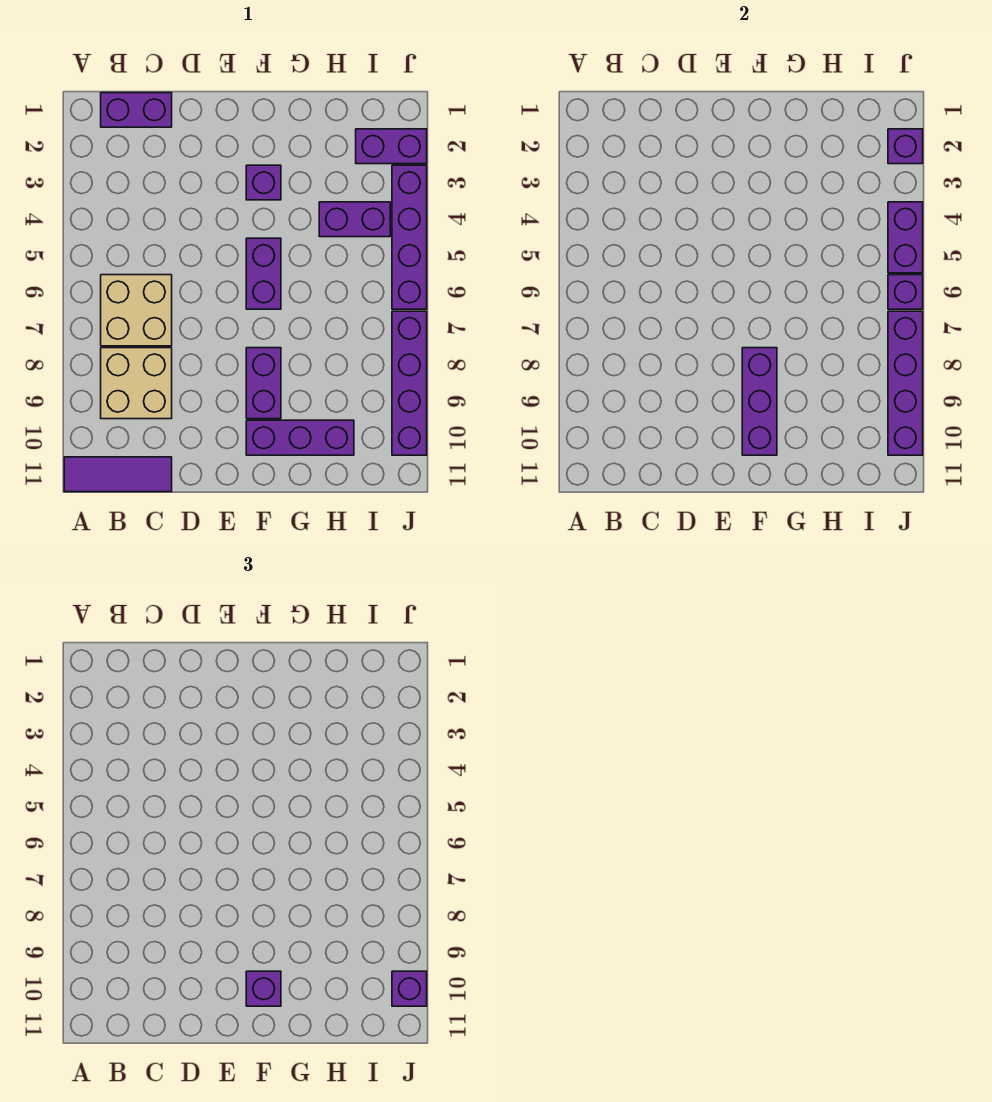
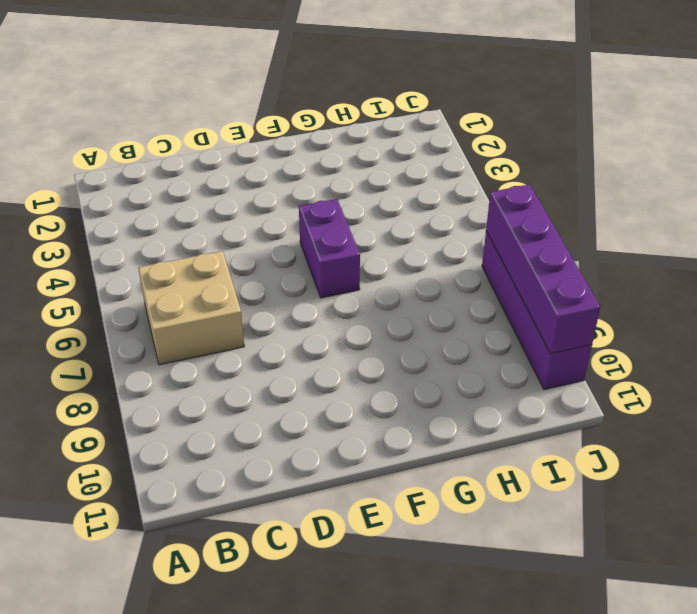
none -> purple tile A11:C11 level 1
none -> purple brick B1:C1 level 1
none -> tan brick B8:C9 level 1

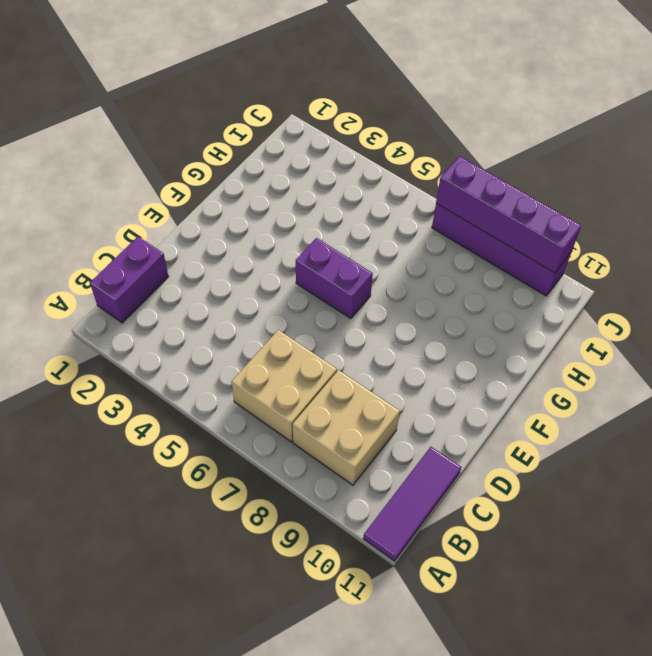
none -> purple brick F3 level 1
none -> purple brick F8:F9 level 1
none -> purple brick F10:H10 level 1

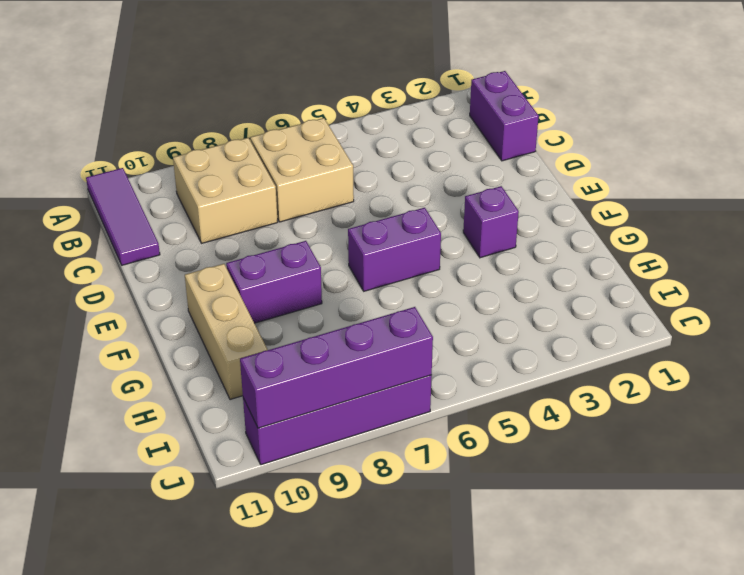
tan brick F10:H10 level 1 -> purple brick F10:H10 level 1
none -> purple brick H4:I4 level 1
none -> purple brick I2:J2 level 1
none -> purple brick J3:J6 level 1

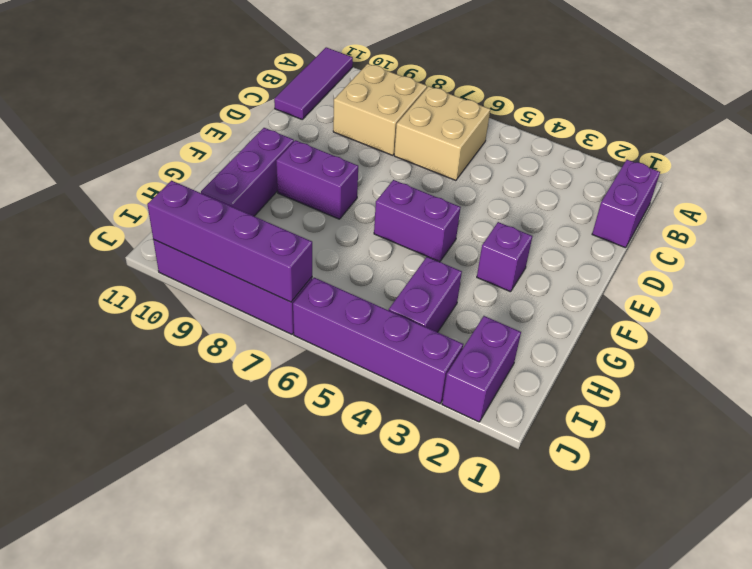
none -> purple brick F8:F10 level 2
none -> purple brick J2 level 2
none -> purple brick J4:J5 level 2

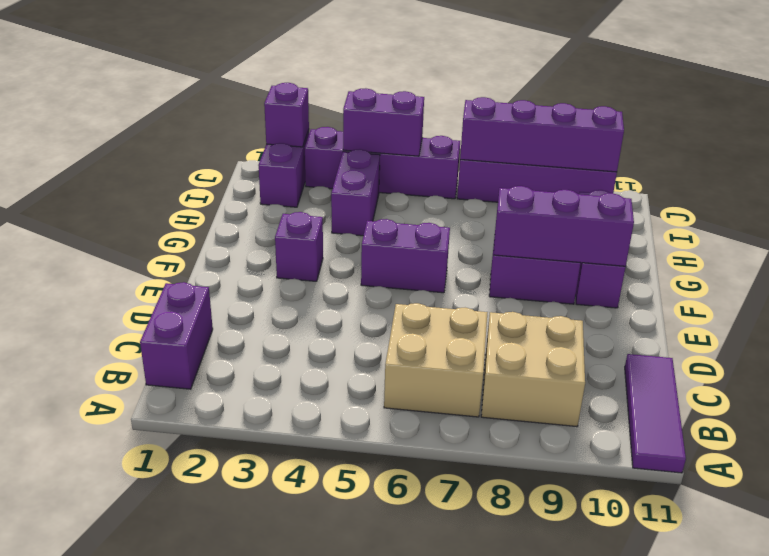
none -> purple brick J6 level 2
none -> purple brick F10 level 3
none -> purple brick J10 level 3

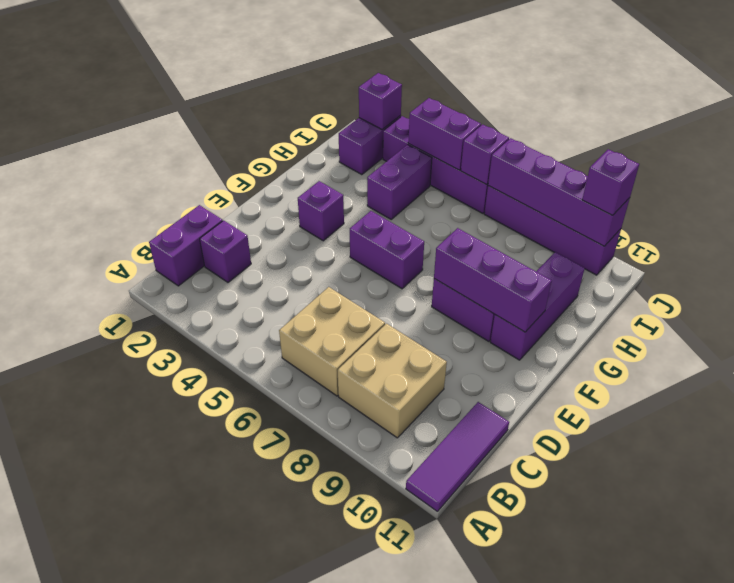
purple brick C2 level 1 -> purple brick F10 level 3

